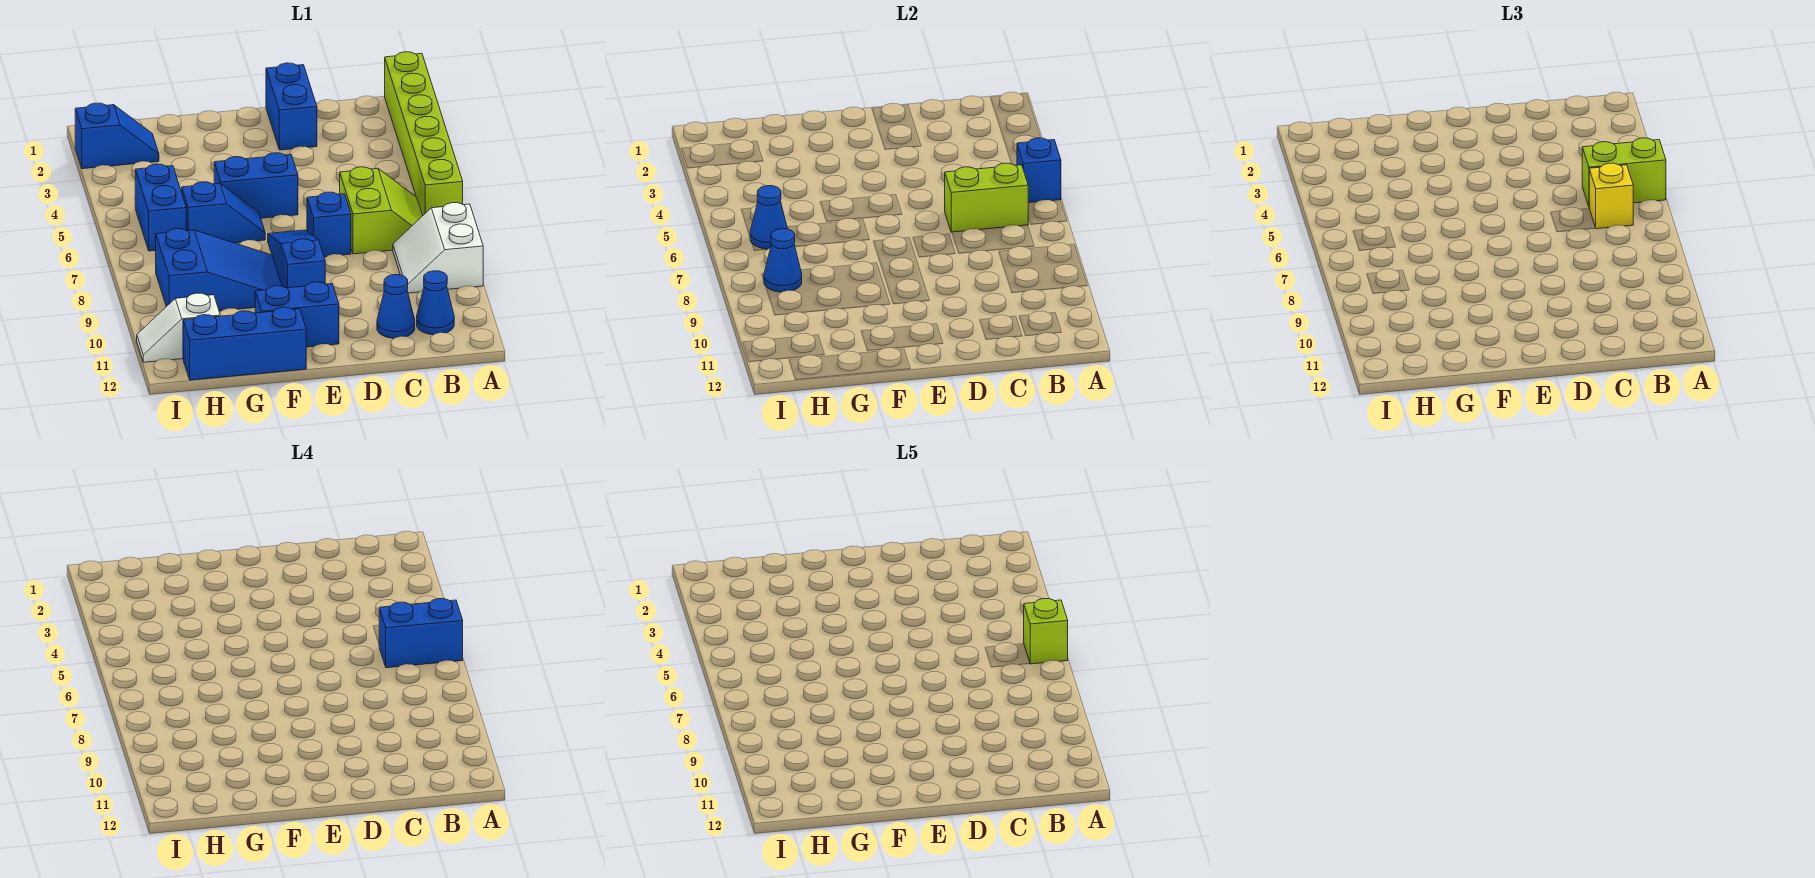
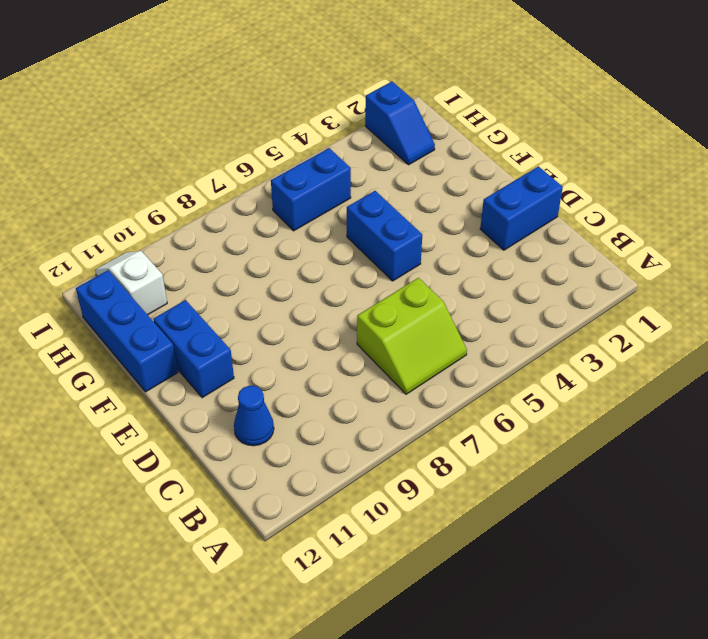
none -> lime brick A1:A6 level 1
none -> white slope A8:B9 level 1 top A
none -> blue cone B11 level 1

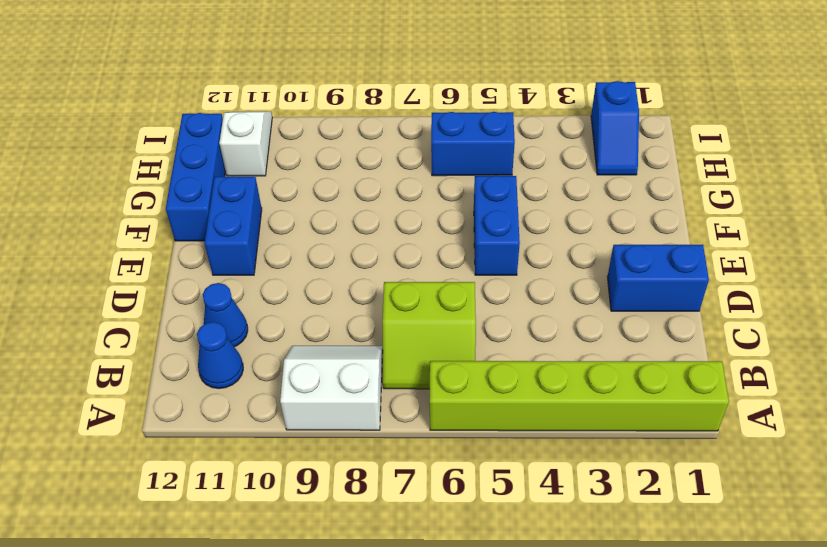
none -> blue brick D7 level 1
none -> blue slope E7:E9 level 1 top 9
none -> blue slope F6:G6 level 1 top G

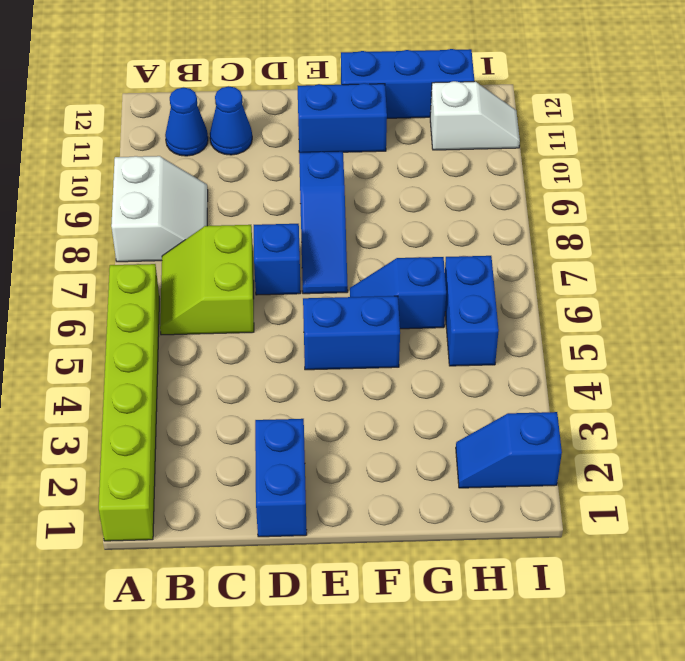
none -> blue slope F8:H9 level 1 top H
none -> blue brick A5 level 2
none -> lime brick B6:C6 level 2

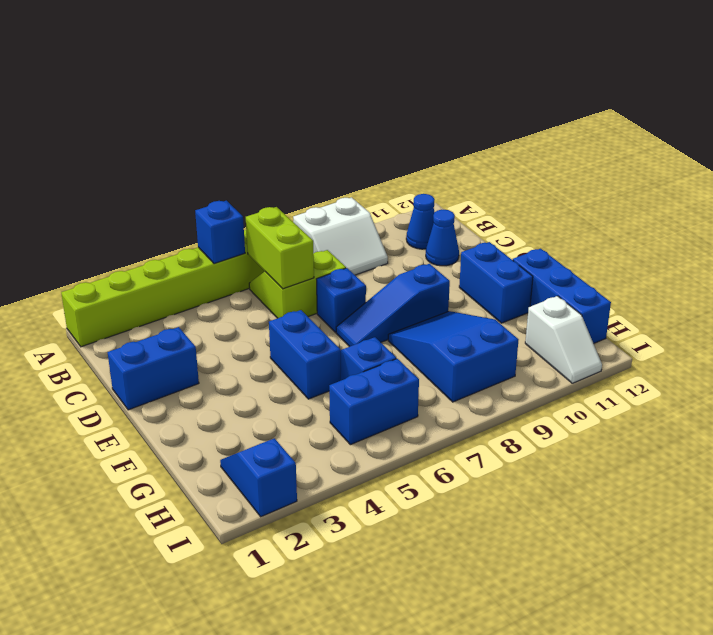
none -> blue cone H6 level 2
none -> blue cone H8 level 2
none -> lime brick A5:B5 level 3

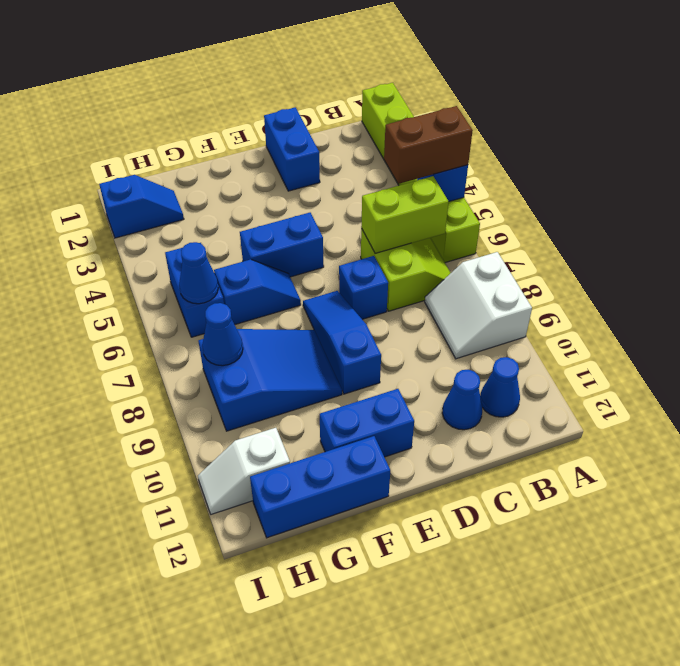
brown brick A5:B5 level 3 -> lime brick A5:B5 level 3
none -> yellow brick B6 level 3
none -> blue brick A6:B6 level 4
none -> lime brick A6 level 5

